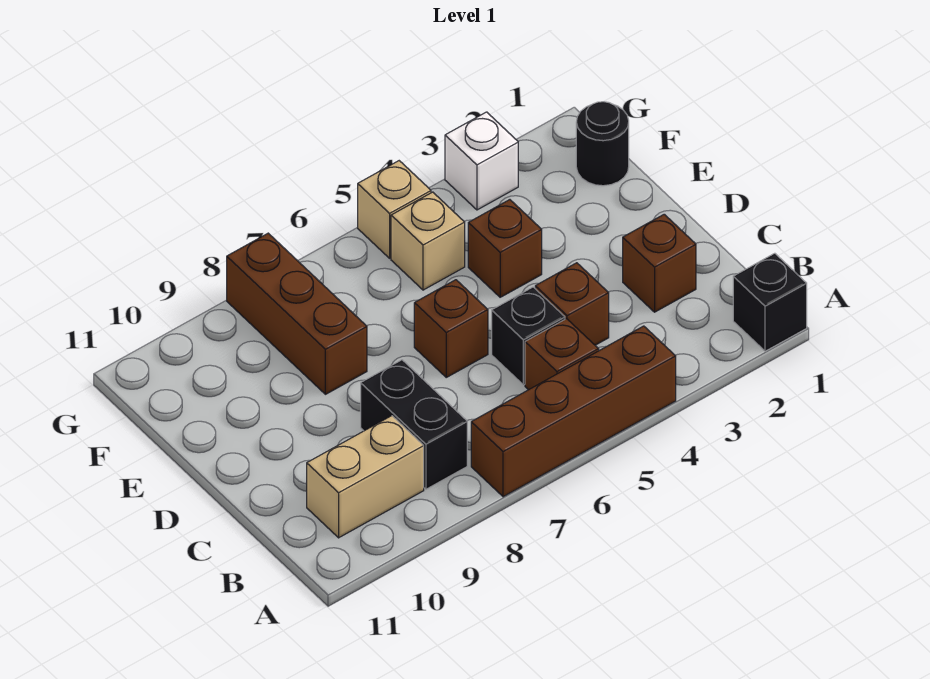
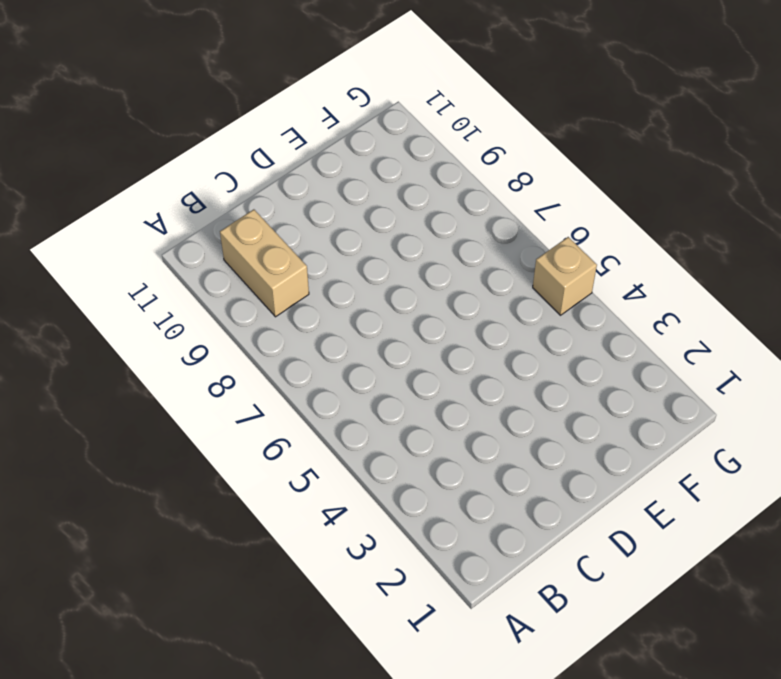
none -> black brick A1 level 1
none -> brown brick A4:A7 level 1
none -> brown brick B5 level 1

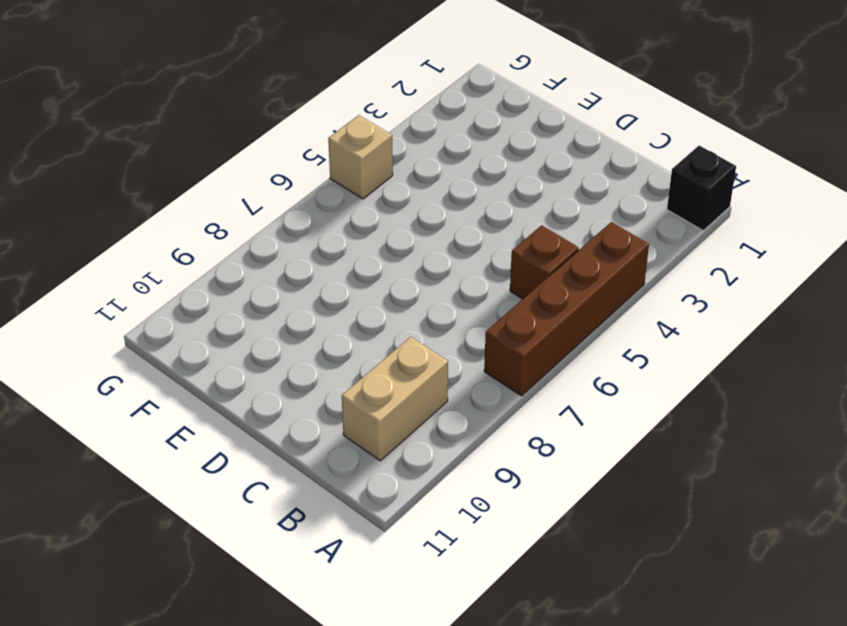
none -> black brick B8:C8 level 1
none -> brown brick C2 level 1
none -> brown brick C4 level 1

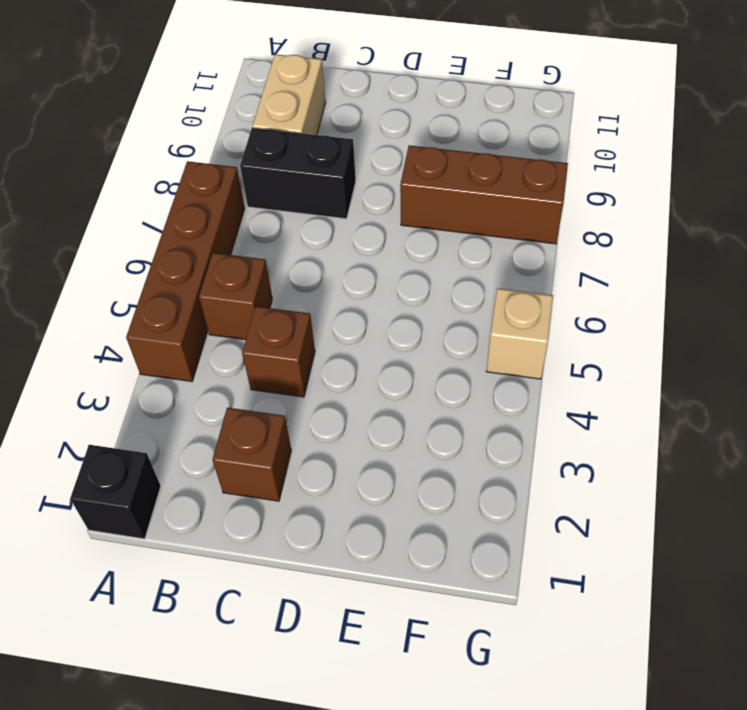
none -> black brick C5 level 1
none -> brown brick D6 level 1
none -> brown brick E4 level 1

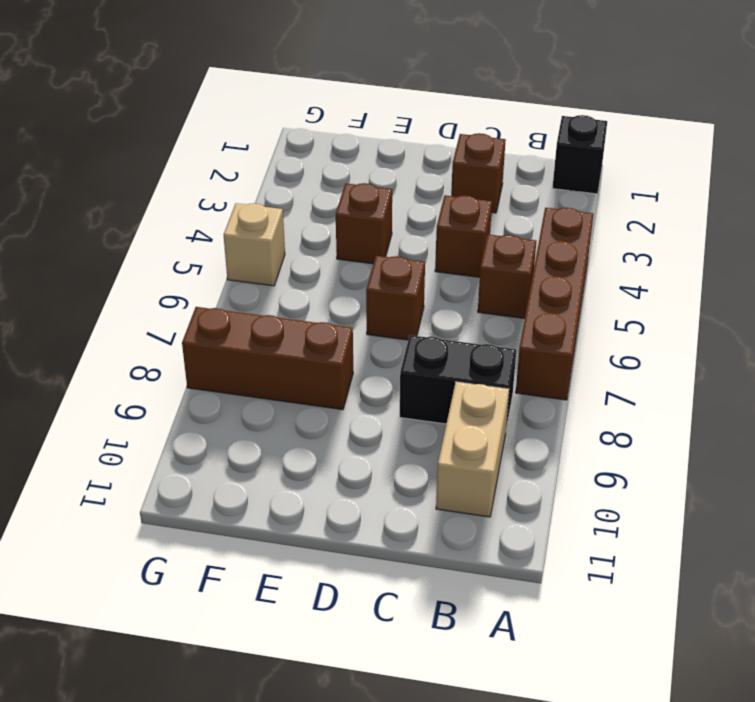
none -> black brick C5 level 1
none -> black round brick F1 level 1
none -> tan brick F5 level 1

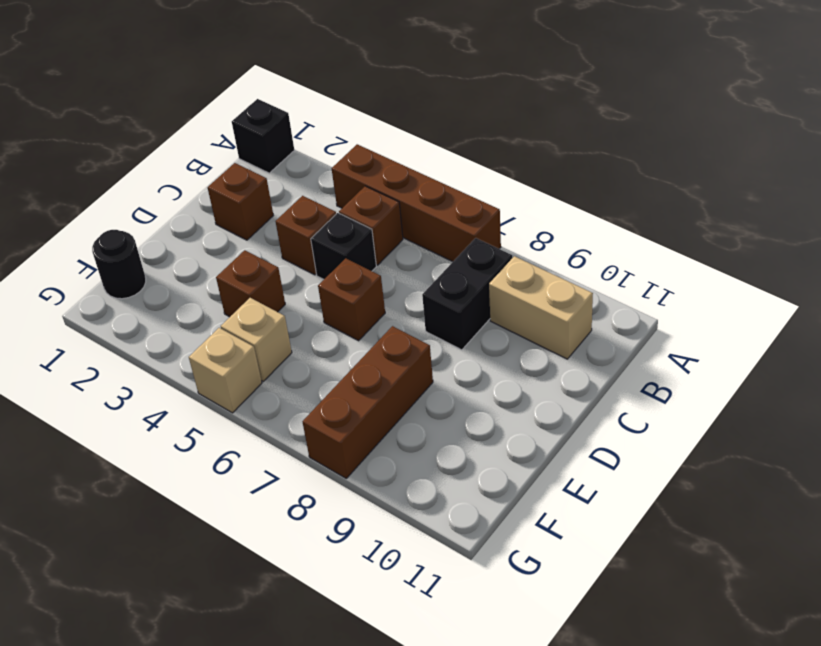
none -> white brick G3 level 1

